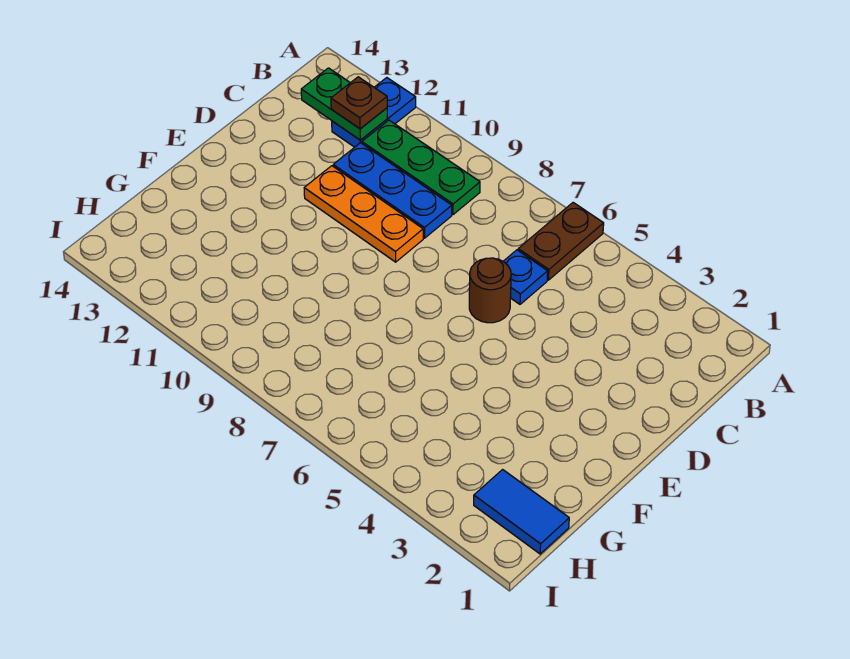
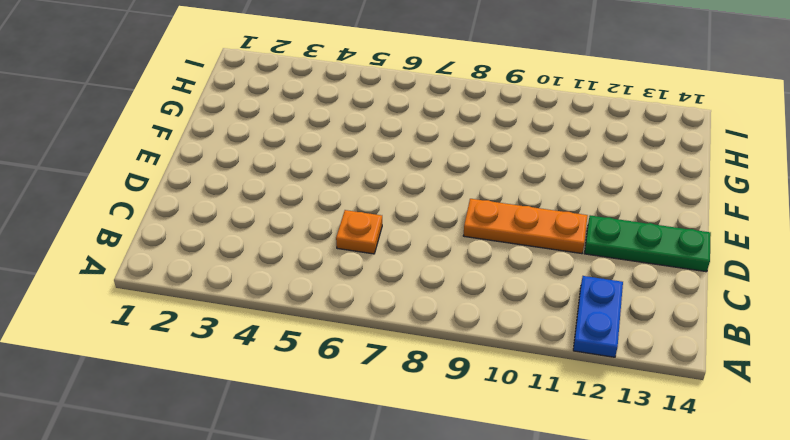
orange plate C6 level 1 -> blue plate C6 level 1
green plate D12:D14 level 1 -> green plate B9:B11 level 1
none -> brown plate A6:B6 level 1
none -> blue plate C9:C11 level 1

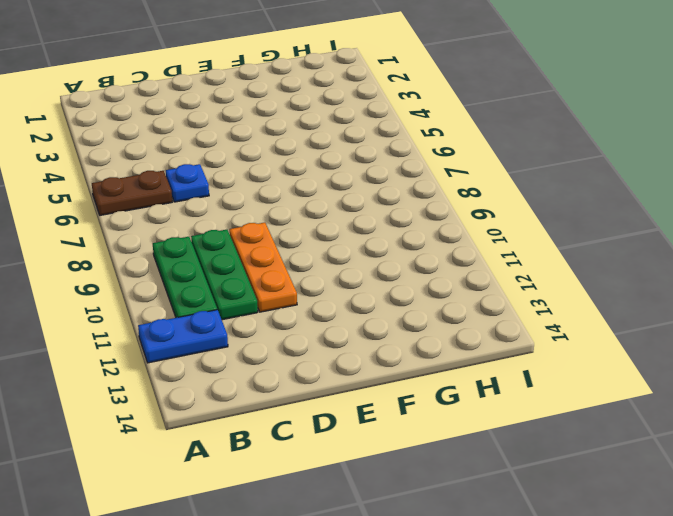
green plate C9:C11 level 1 -> blue plate C9:C11 level 1
none -> brown round brick D6 level 1
none -> blue tile H1:H2 level 1

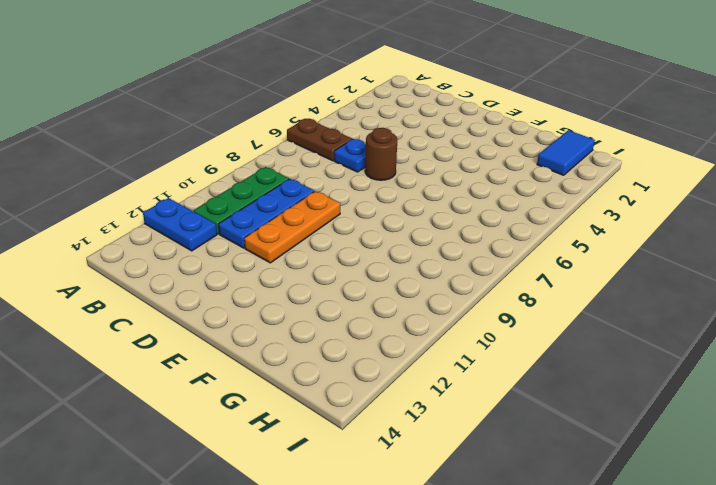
none -> green plate B12:B13 level 2
none -> brown plate B12 level 3

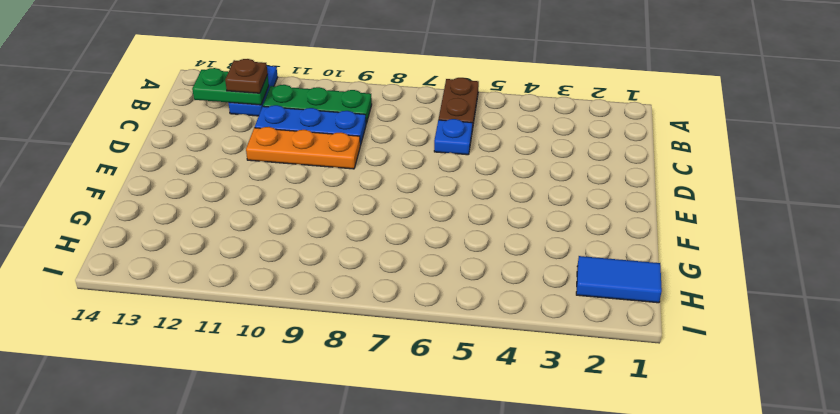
none -> brown round brick D6 level 1

